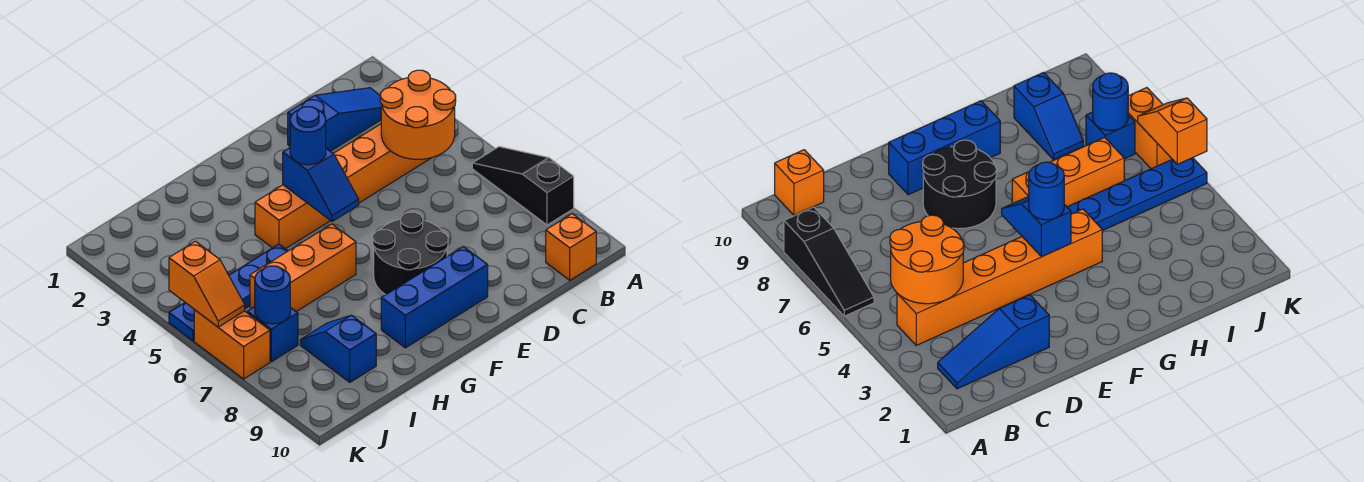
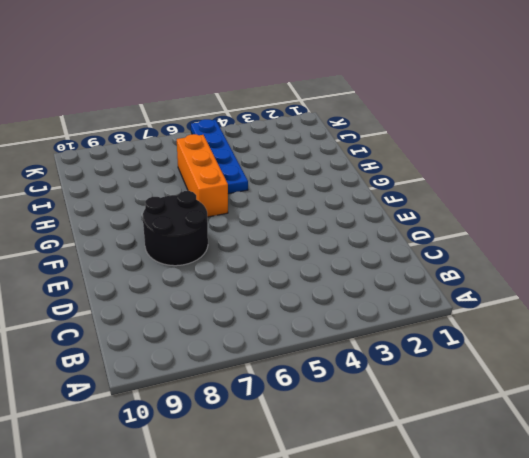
none -> black slope A6:A8 level 1 top 8
none -> blue slope B2:D2 level 1 top D
none -> orange brick B4:G4 level 1

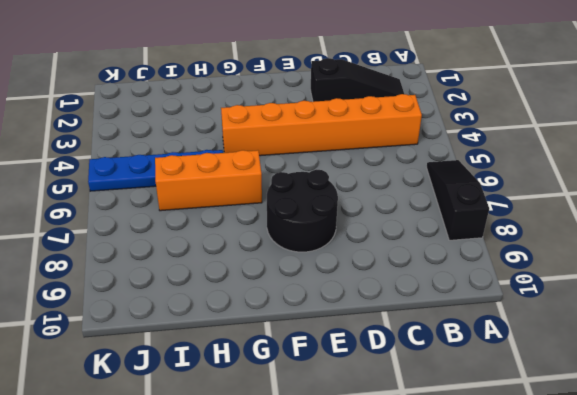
black slope B2:D2 level 1 top D -> blue slope B2:D2 level 1 top D
none -> orange brick B10 level 1
none -> blue brick E9:G9 level 1
none -> blue slope I8:I9 level 1 top 9

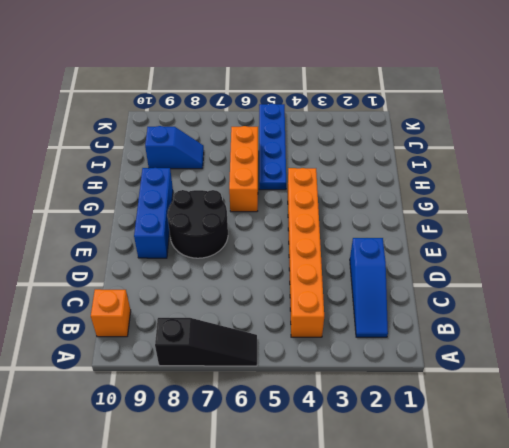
none -> blue brick J7 level 1
none -> orange brick K6:K7 level 1
none -> orange round brick B4:C5 level 2

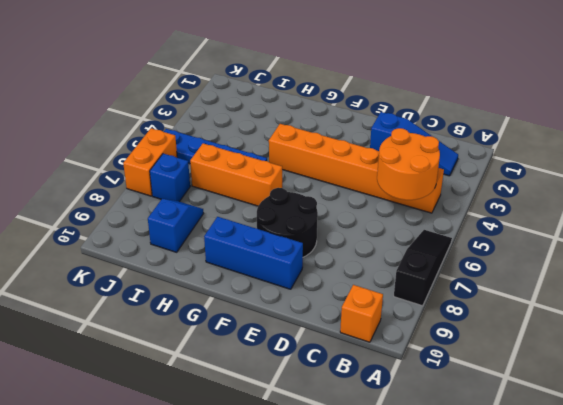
none -> blue slope F4:F5 level 2 top 4
none -> blue round brick J7 level 2
none -> orange slope K5:K6 level 2 top 5

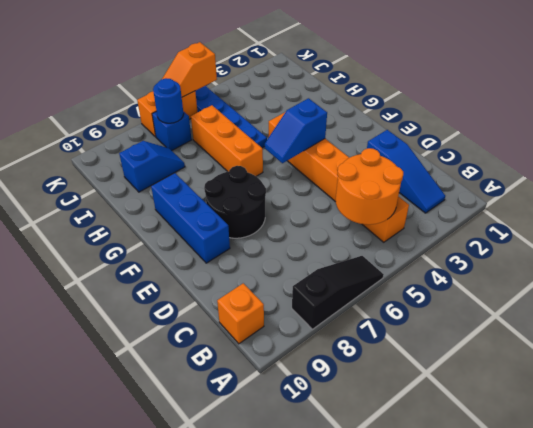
none -> blue round brick F4 level 3

